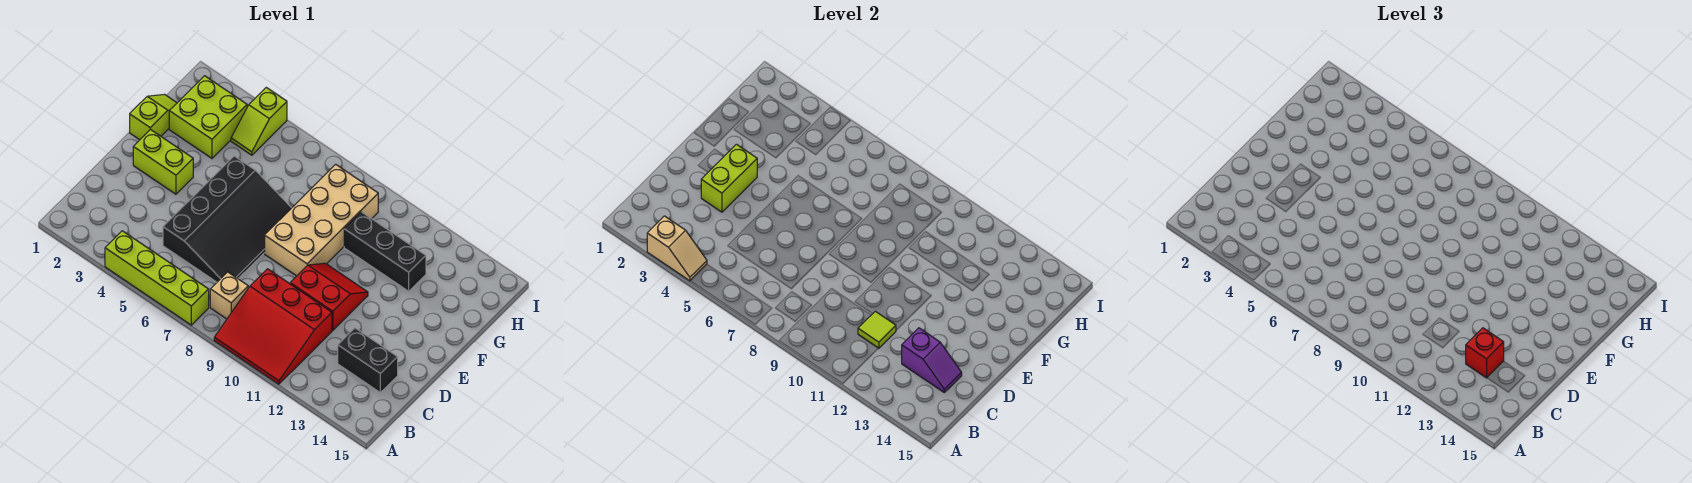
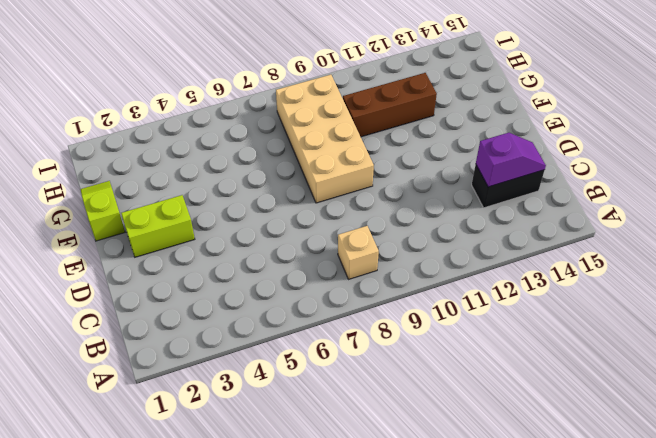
brown brick G10:G12 level 1 -> black brick G10:G12 level 1
none -> lime brick A4:A7 level 1
none -> red slope A9:C11 level 1 top C
none -> black slope C5:F7 level 1 top 5

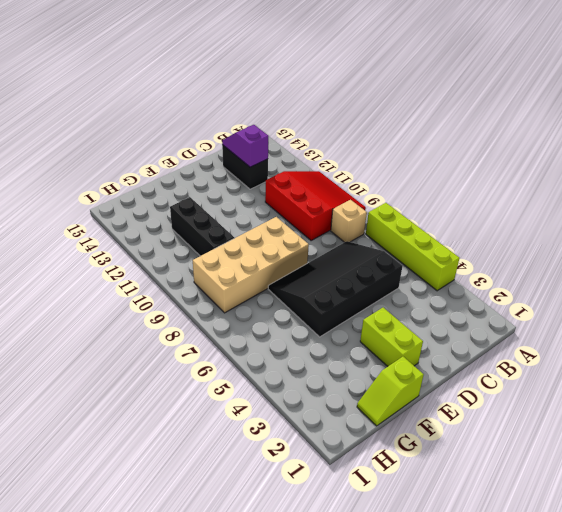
none -> red slope D10:E11 level 1 top D
none -> lime brick G2:H3 level 1
none -> lime slope H4:I4 level 1 top I

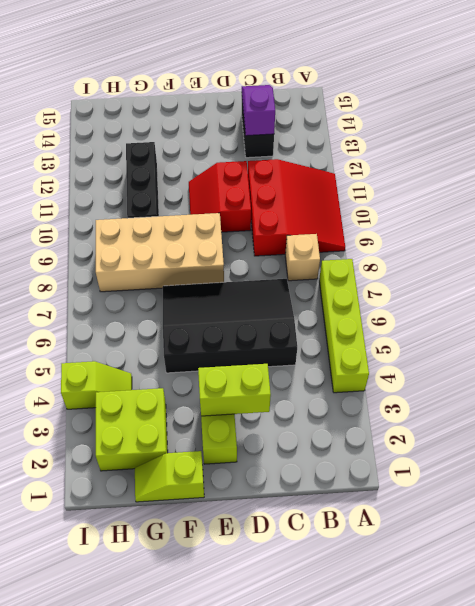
none -> tan slope A3:A4 level 2 top 3
none -> lime tile C11 level 2
none -> red brick C13 level 3

